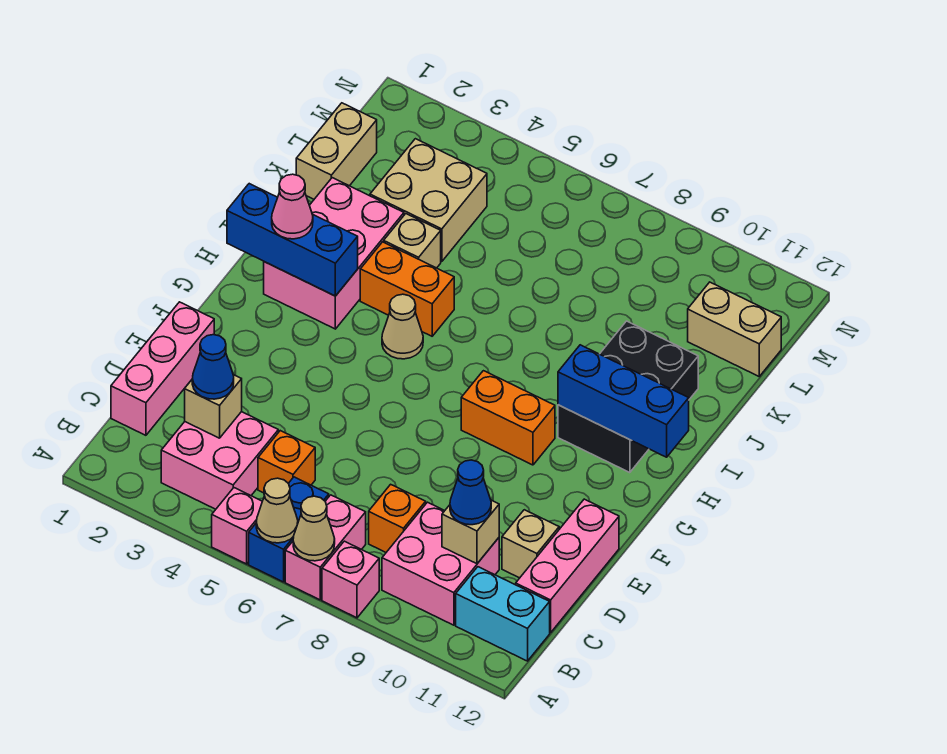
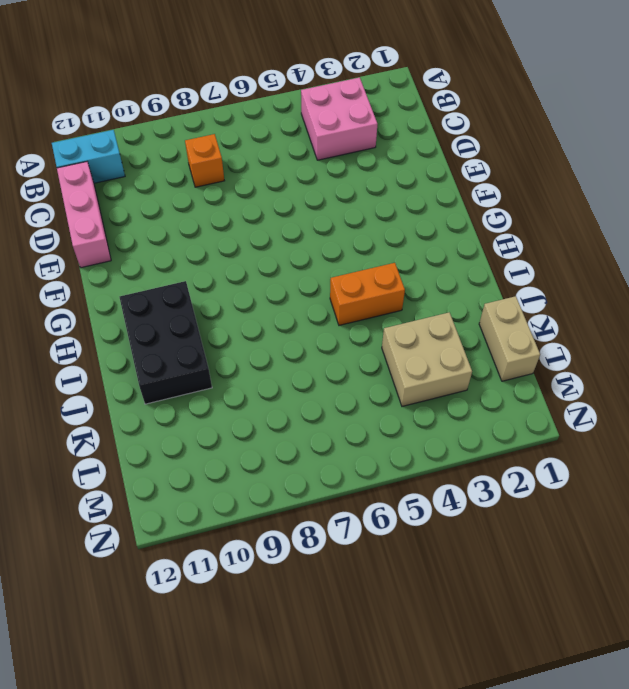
none -> pink brick A5 level 1
none -> blue brick A6:B6 level 1
none -> pink brick A7:B7 level 1
none -> pink brick A8 level 1

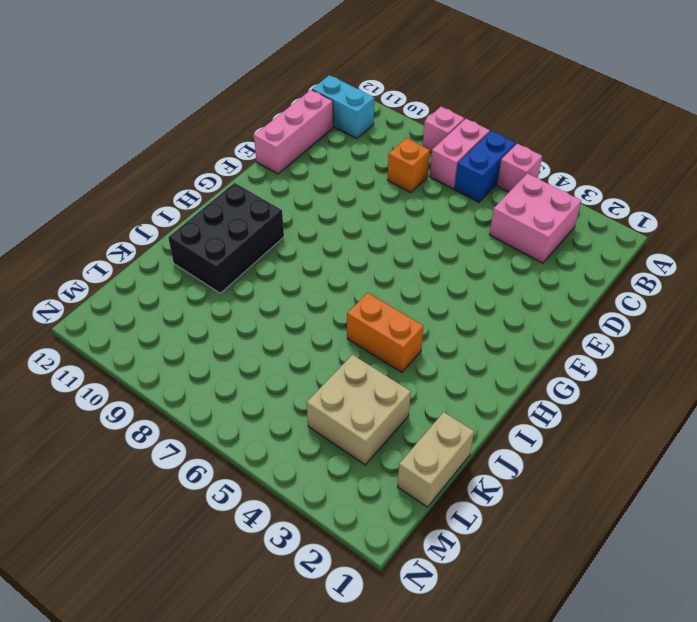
none -> pink brick B9:C10 level 1
none -> pink brick C1:E1 level 1
none -> orange brick C5 level 1
none -> tan brick D11 level 1

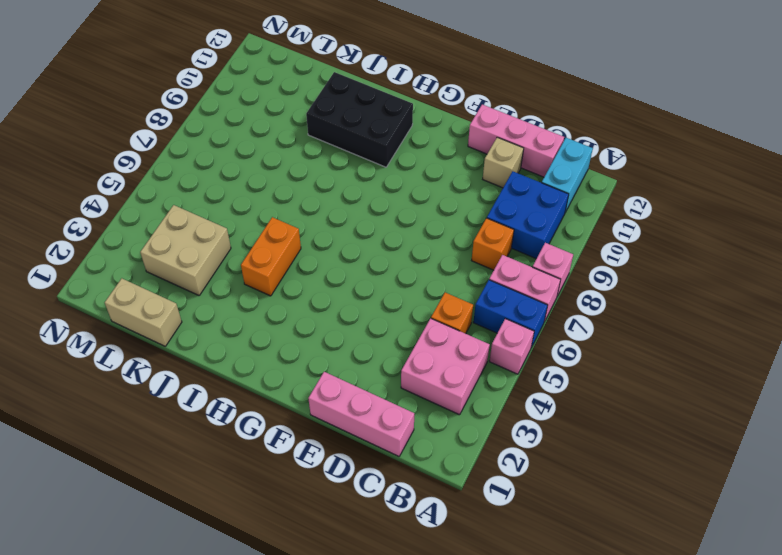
blue brick B9:C10 level 1 -> pink brick B9:C10 level 1
none -> orange brick G8:G9 level 1
none -> pink brick H2:J3 level 1
none -> tan cone H5 level 1
none -> tan brick J4 level 1

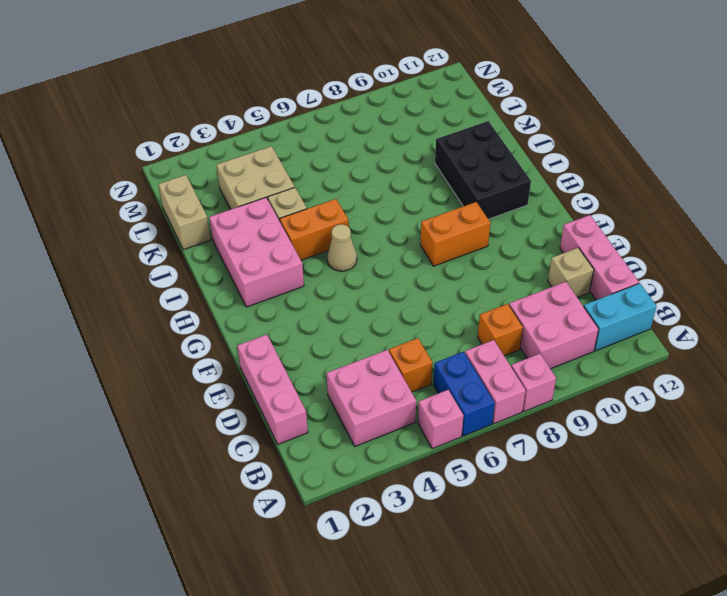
none -> tan brick L11:L12 level 1
none -> tan cone A6 level 2
none -> tan cone A7 level 2
none -> tan brick C3 level 2

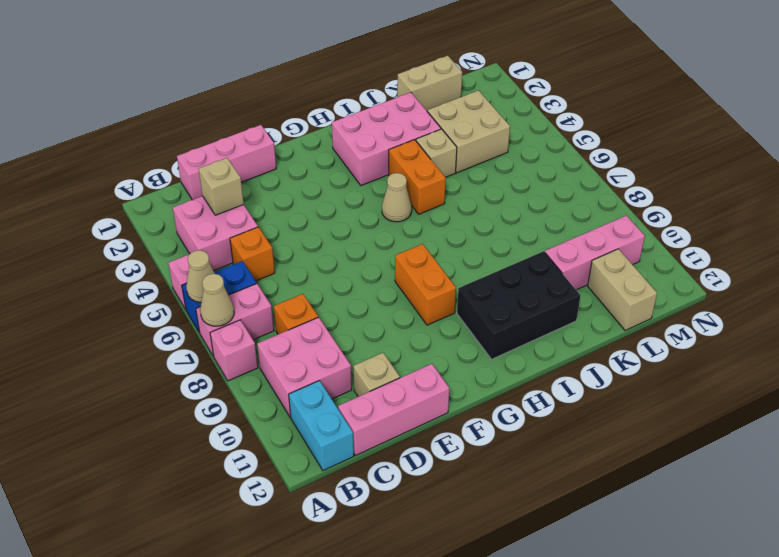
pink brick K10:M10 level 1 -> none
none -> tan brick C10 level 2
none -> blue brick H1:H3 level 2
none -> blue brick H10:H12 level 2
none -> blue cone C3 level 3

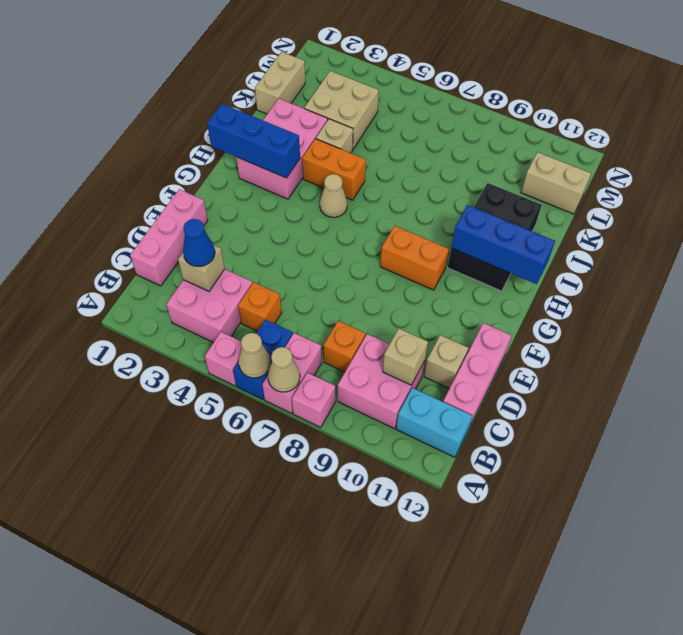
none -> blue cone C10 level 3
none -> pink cone H2 level 3

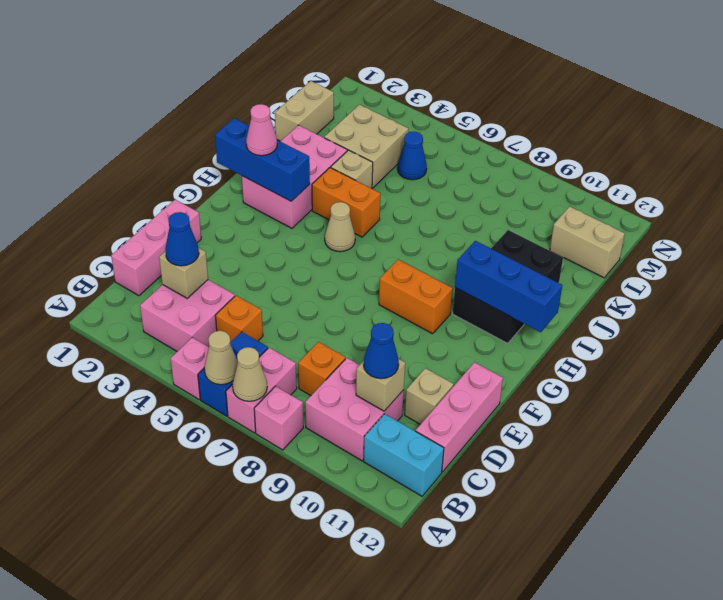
blue cone L5 level 1 -> none

